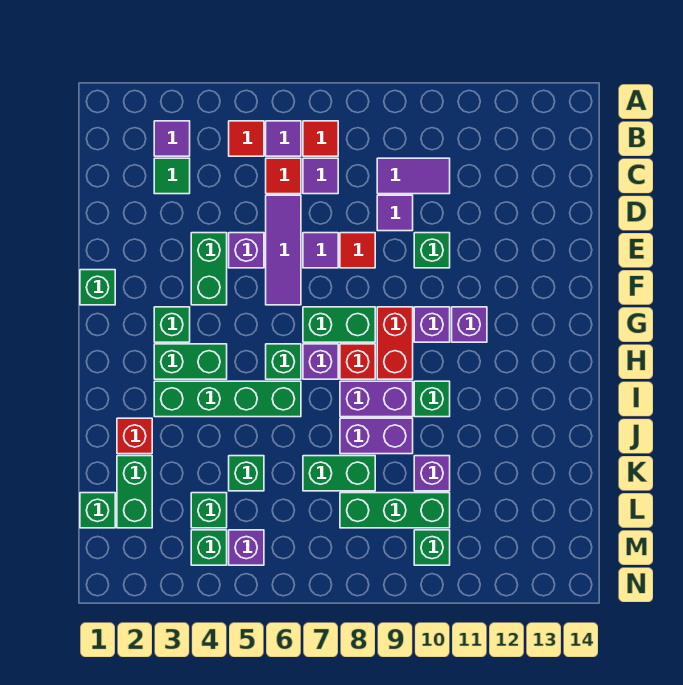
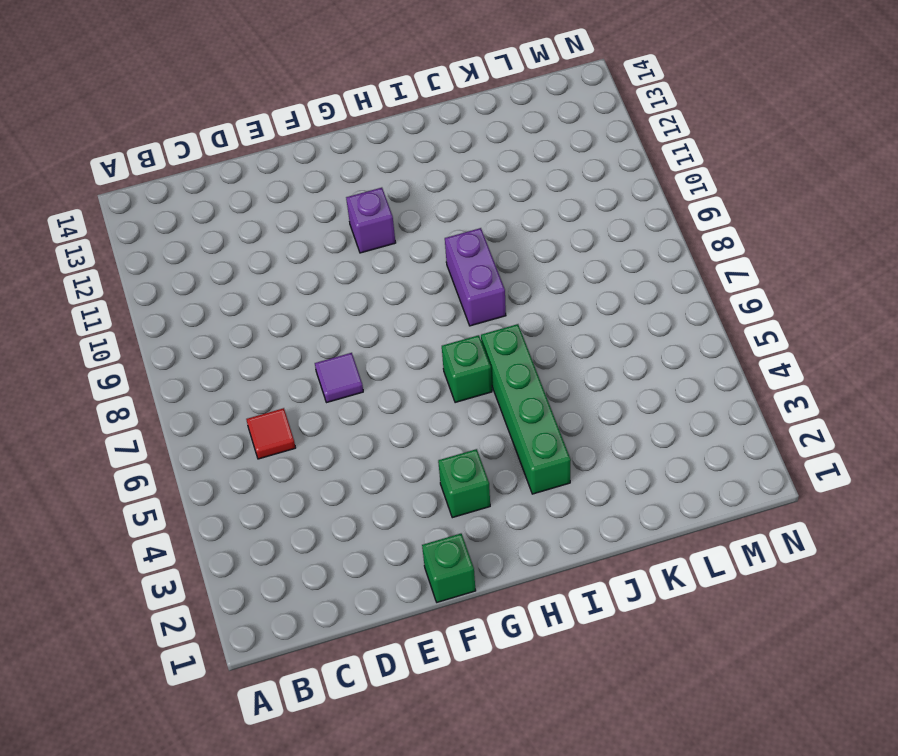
none -> purple tile B3 level 1
none -> red tile B5 level 1
none -> purple tile B6 level 1
none -> red tile B7 level 1

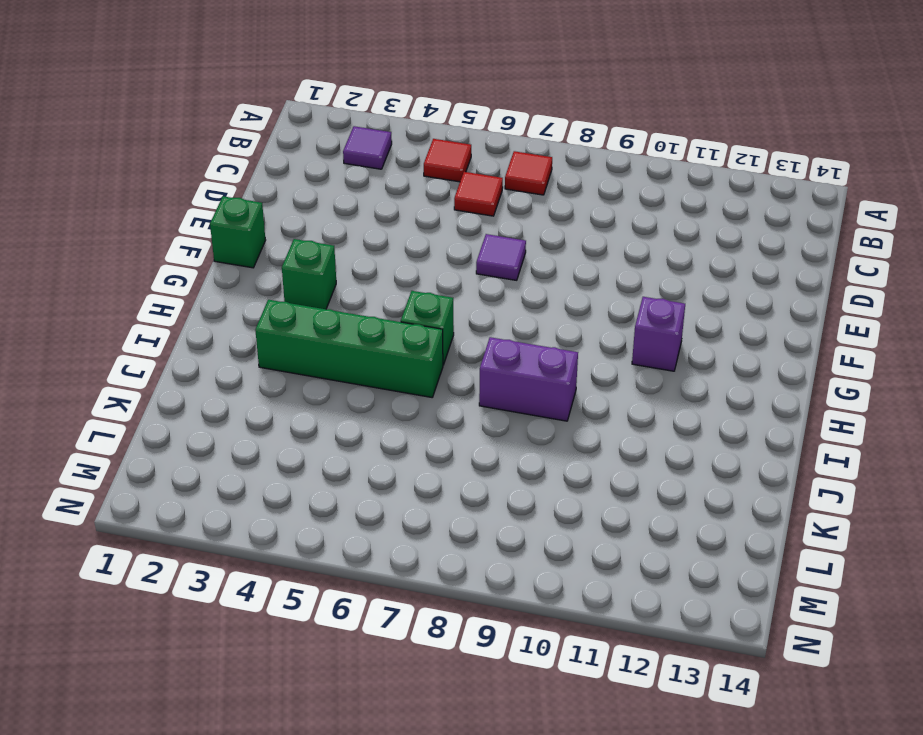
none -> purple tile B6 level 1
none -> green tile C3 level 1
none -> purple tile C7 level 1
none -> purple tile C9:C10 level 1

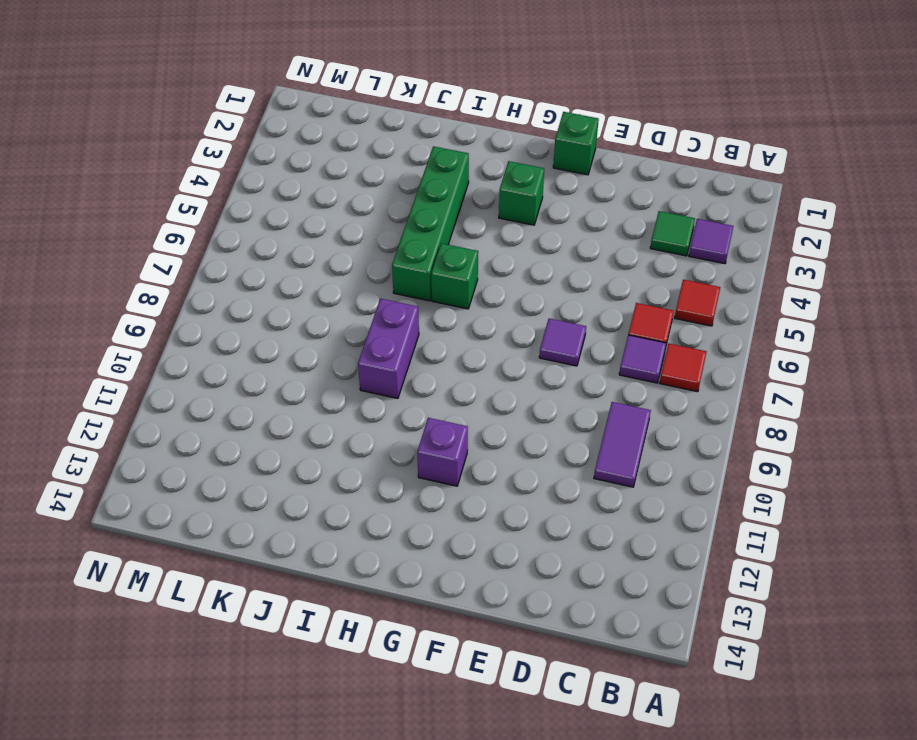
none -> purple tile B6 level 1
none -> purple tile D6:F6 level 1
none -> purple tile D9 level 1
none -> green brick E4:F4 level 1

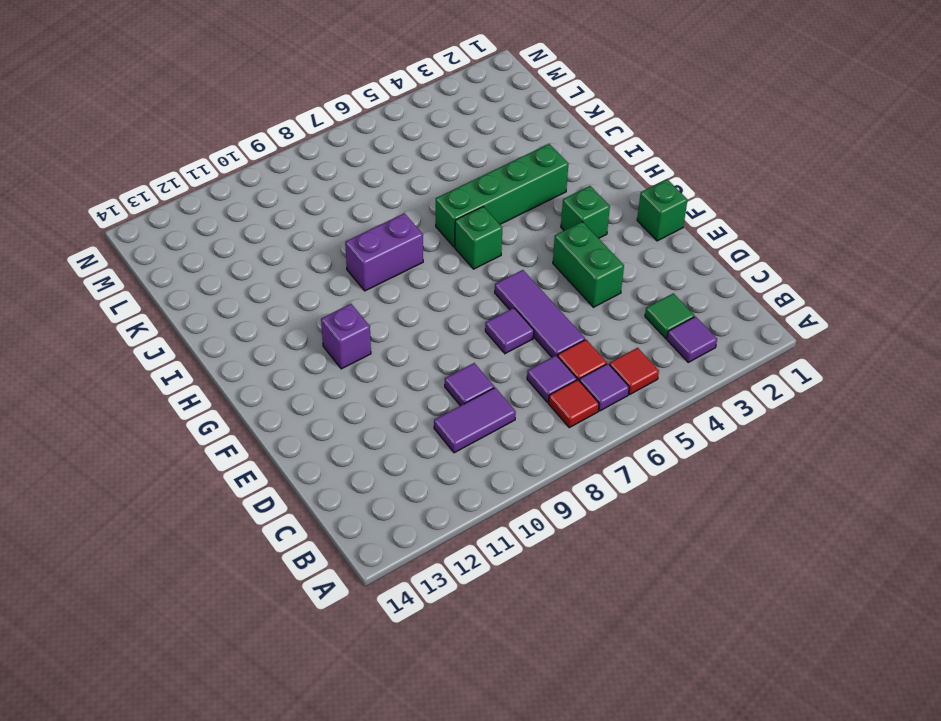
none -> purple brick E5 level 1
none -> red tile E8 level 1
none -> green brick E10 level 1
none -> green brick G7:G8 level 1

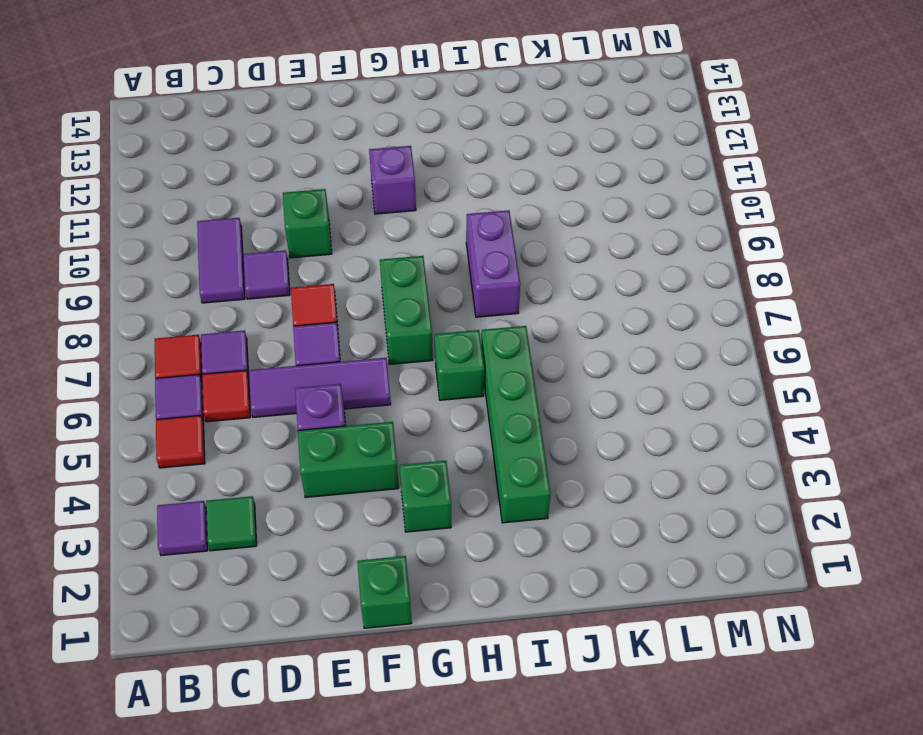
none -> red brick G9:H9 level 1
none -> purple brick G10 level 1
none -> green brick H3:H4 level 1
none -> purple brick H7 level 1

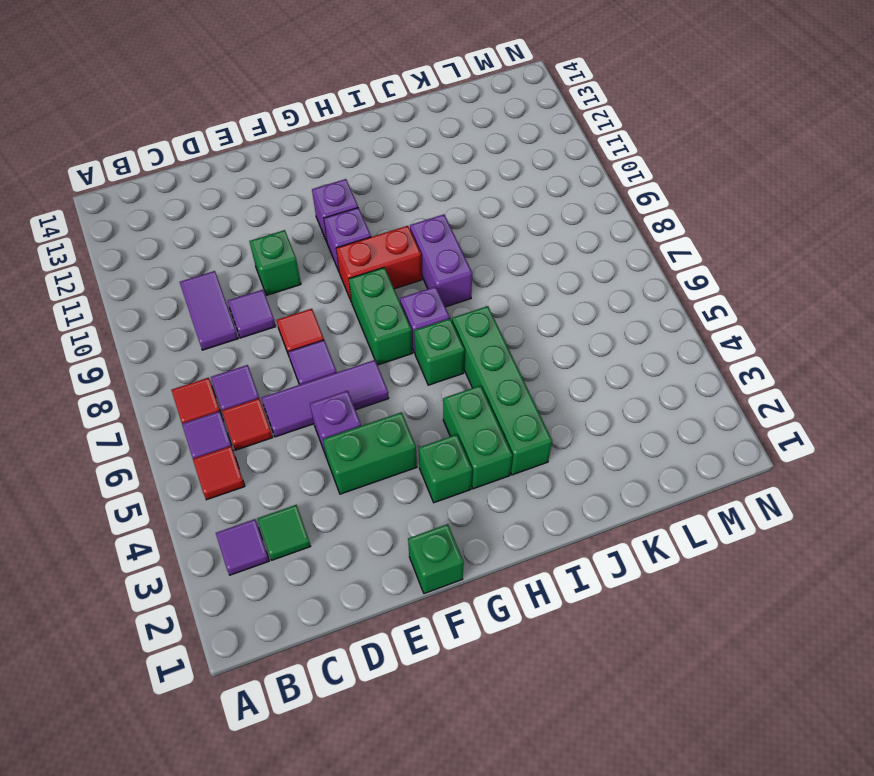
none -> red brick H8 level 1
none -> green brick I10 level 1
none -> red brick J2 level 1
none -> purple brick J8:J9 level 1

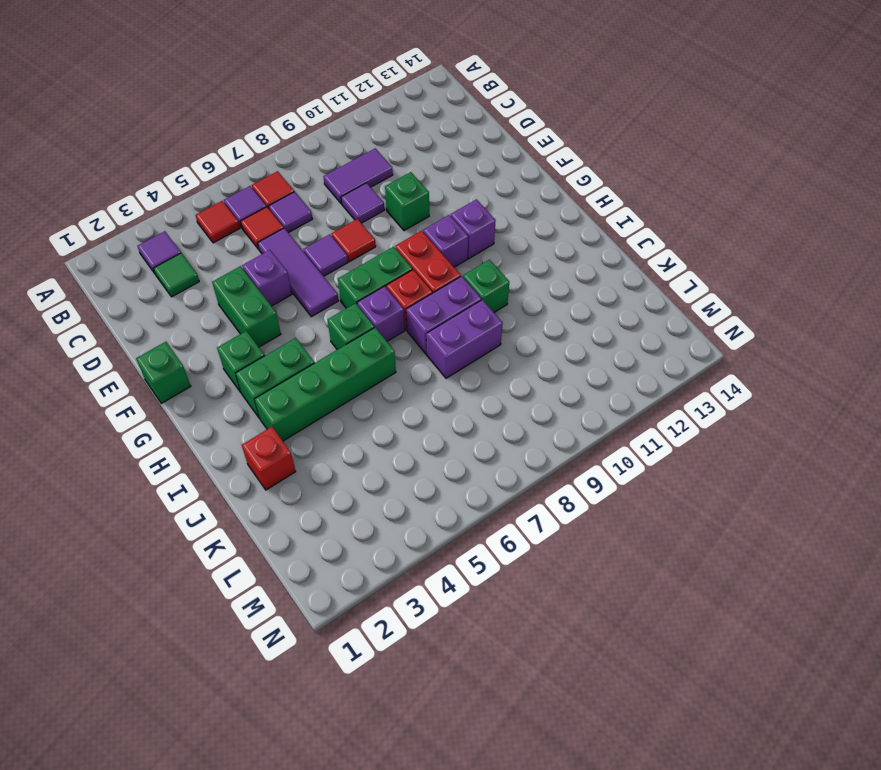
none -> green brick K2:L2 level 1
none -> green brick K5 level 1
none -> green brick K7:K8 level 1
none -> purple brick K10 level 1

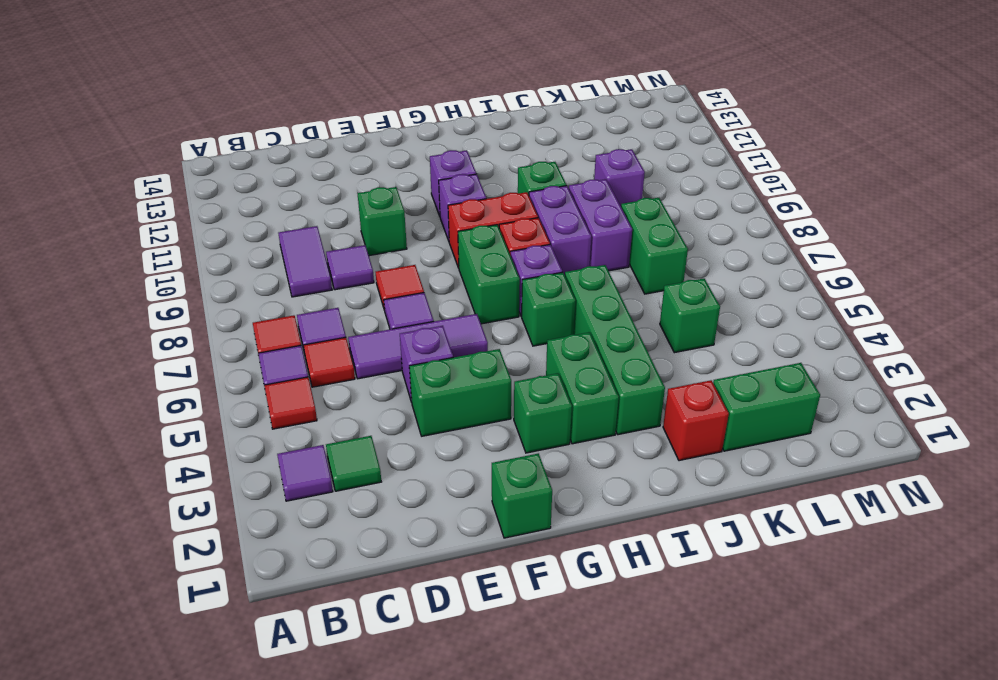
none -> green brick L1 level 1
none -> green brick L4 level 1
none -> green brick L8:L10 level 1
none -> green brick M4 level 1

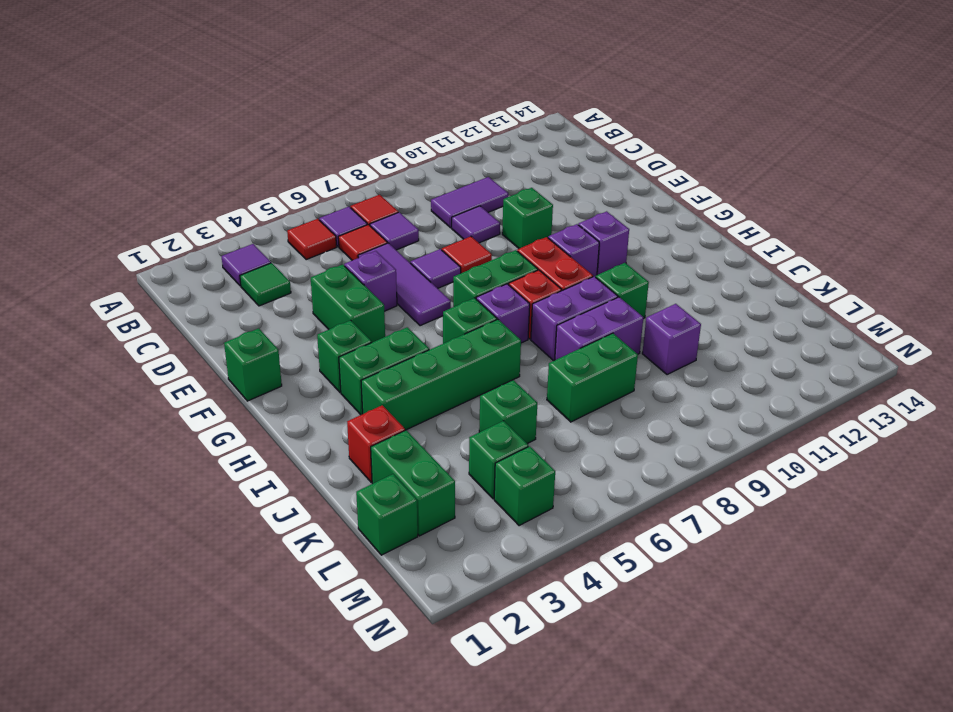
none -> green brick L8:L10 level 1
none -> purple brick M5 level 1
none -> green brick M10 level 1

